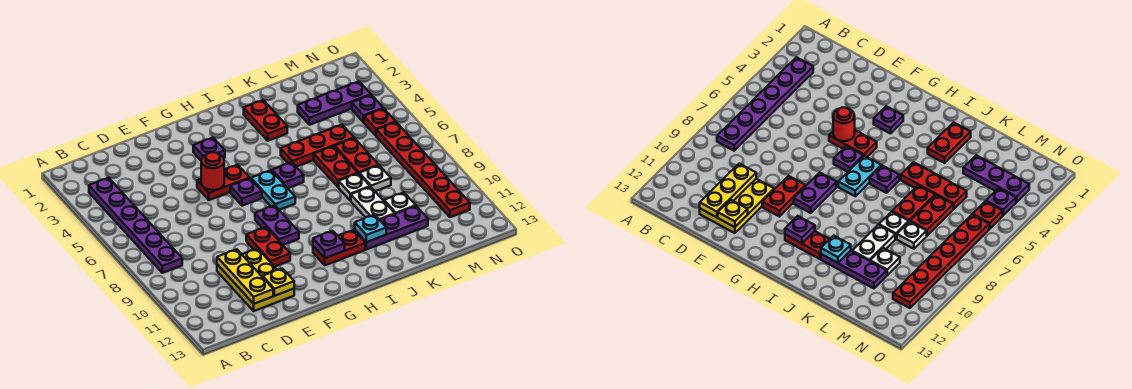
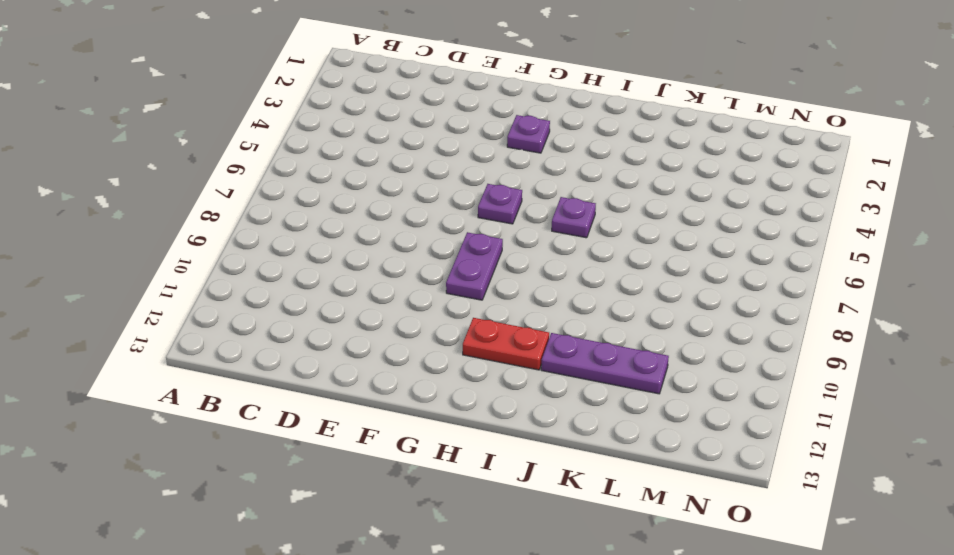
none -> purple plate B3:B8 level 1
none -> yellow plate D10:E12 level 1
none -> red plate F5:G5 level 1

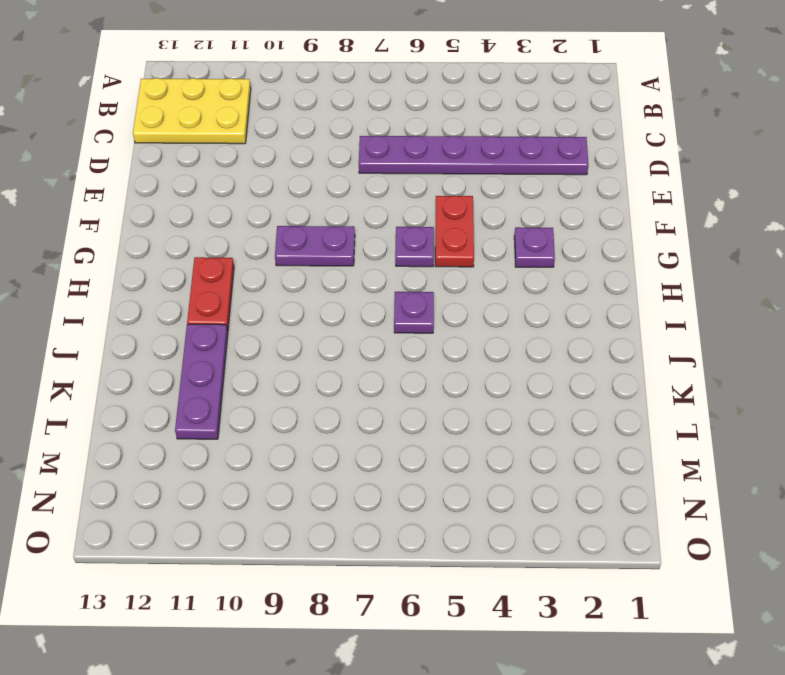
yellow plate B11:C13 level 1 -> yellow plate D10:E12 level 1
purple plate D2:D7 level 1 -> purple plate B3:B8 level 1
none -> red plate F9:F10 level 1
none -> cyan plate H6:H7 level 1
none -> red plate J2:J3 level 1

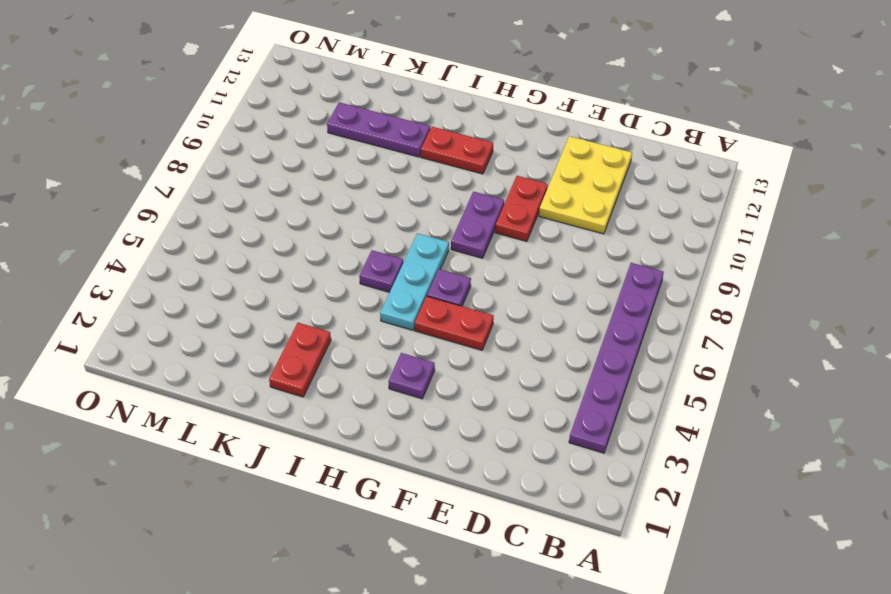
cyan plate H5:H7 level 1 -> cyan plate H6:H7 level 1
none -> red plate J5:L5 level 1
none -> red plate K6:K7 level 1
none -> white plate K8 level 1

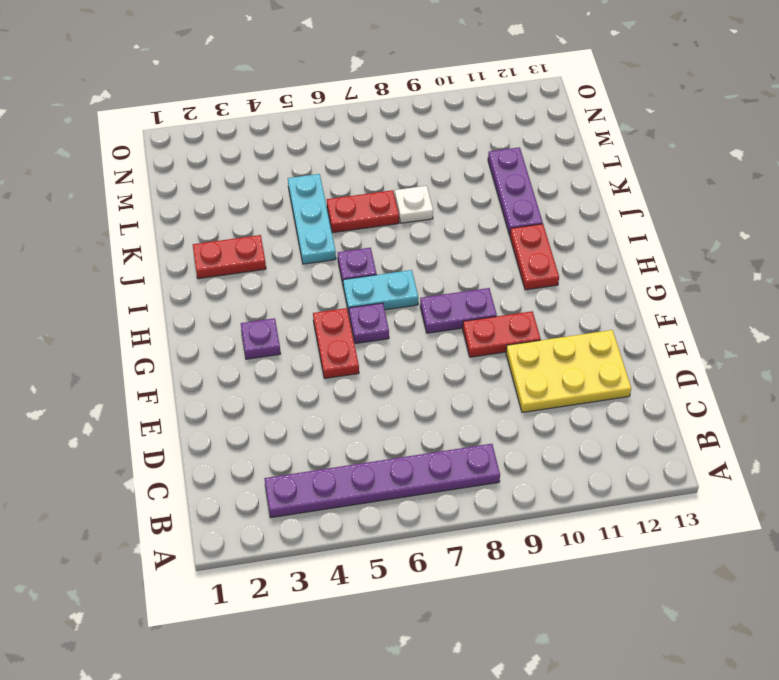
cyan plate J5:L5 level 1 -> red plate J5:L5 level 1
none -> white plate K9:K10 level 1
none -> purple plate L3:N3 level 1
none -> red plate L6:L7 level 1

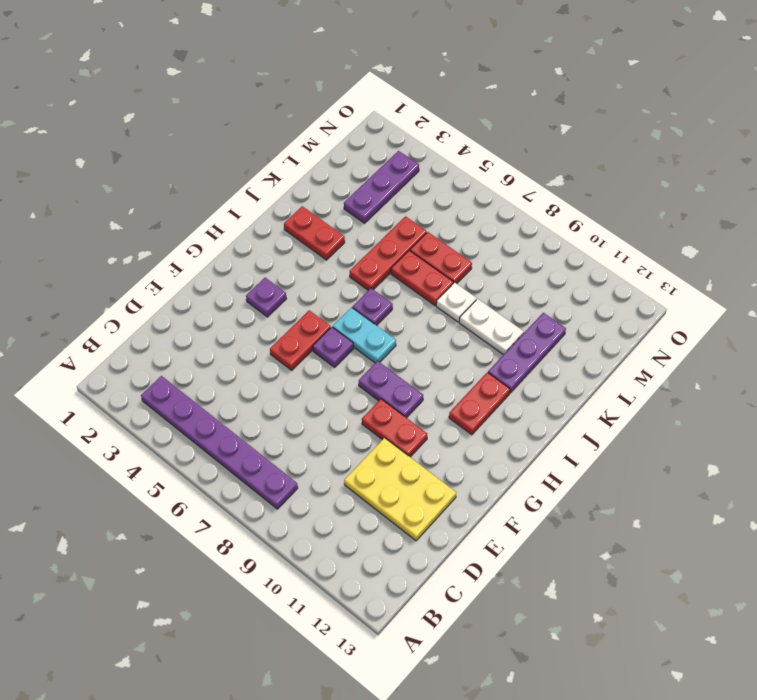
none -> white plate L8 level 1
none -> white plate L10 level 1
none -> purple plate N4 level 1

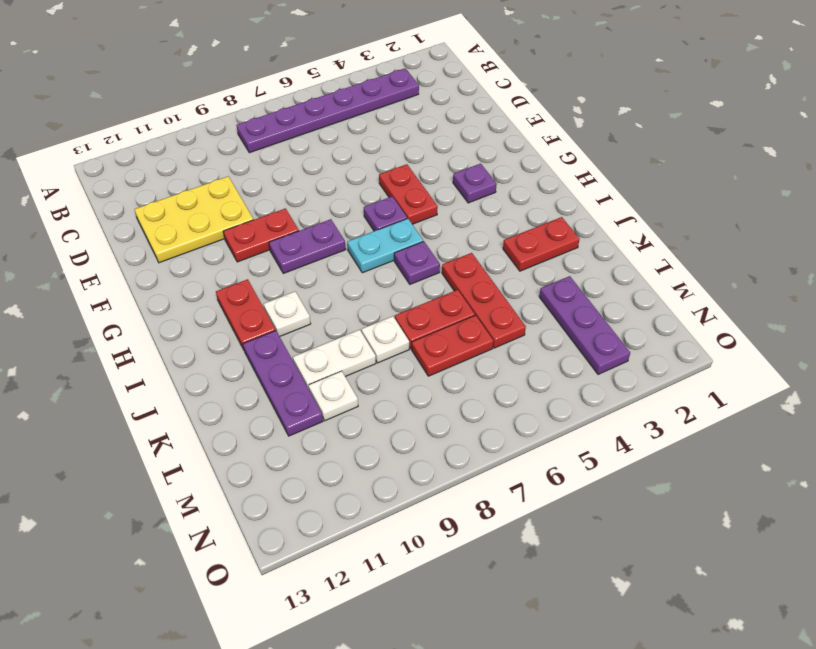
white plate I10 level 1 -> white plate L8 level 1
none -> purple plate N4 level 1
none -> red plate N5 level 1
none -> red plate N6:N11 level 1

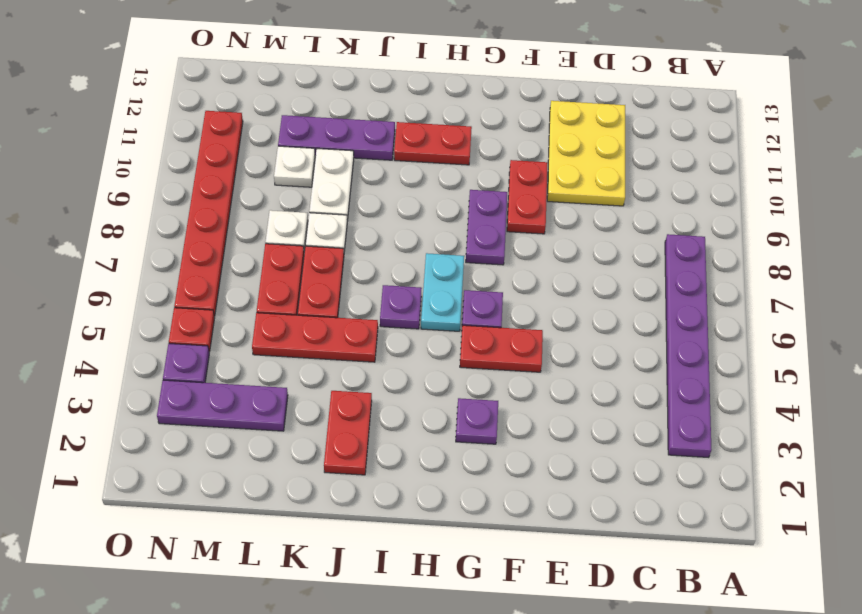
none -> yellow plate D10:D12 level 2
none -> yellow plate E12 level 2
none -> red round brick F5 level 2

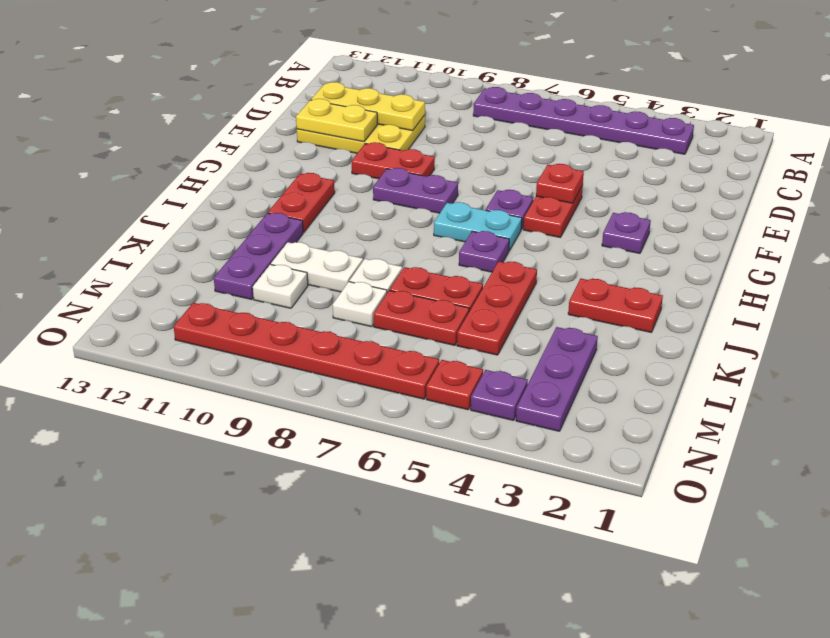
yellow plate E11:E12 level 2 -> yellow plate E12 level 2
red plate F5 level 2 -> red round brick F5 level 2
none -> purple plate H11 level 2
none -> cyan plate J11 level 2

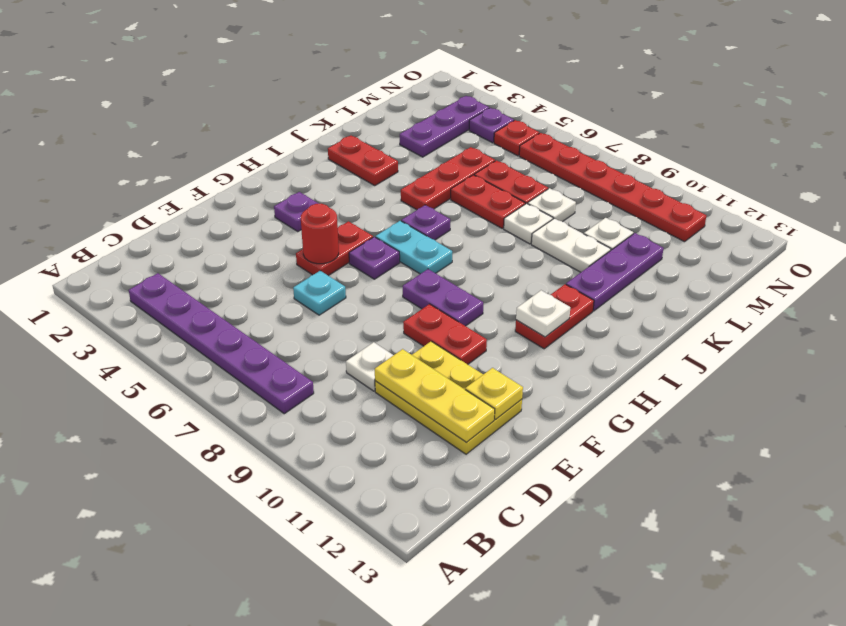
white plate D9 level 1 -> none
cyan plate E6 level 1 -> cyan plate J11 level 2
white plate H11 level 2 -> purple plate H11 level 2

